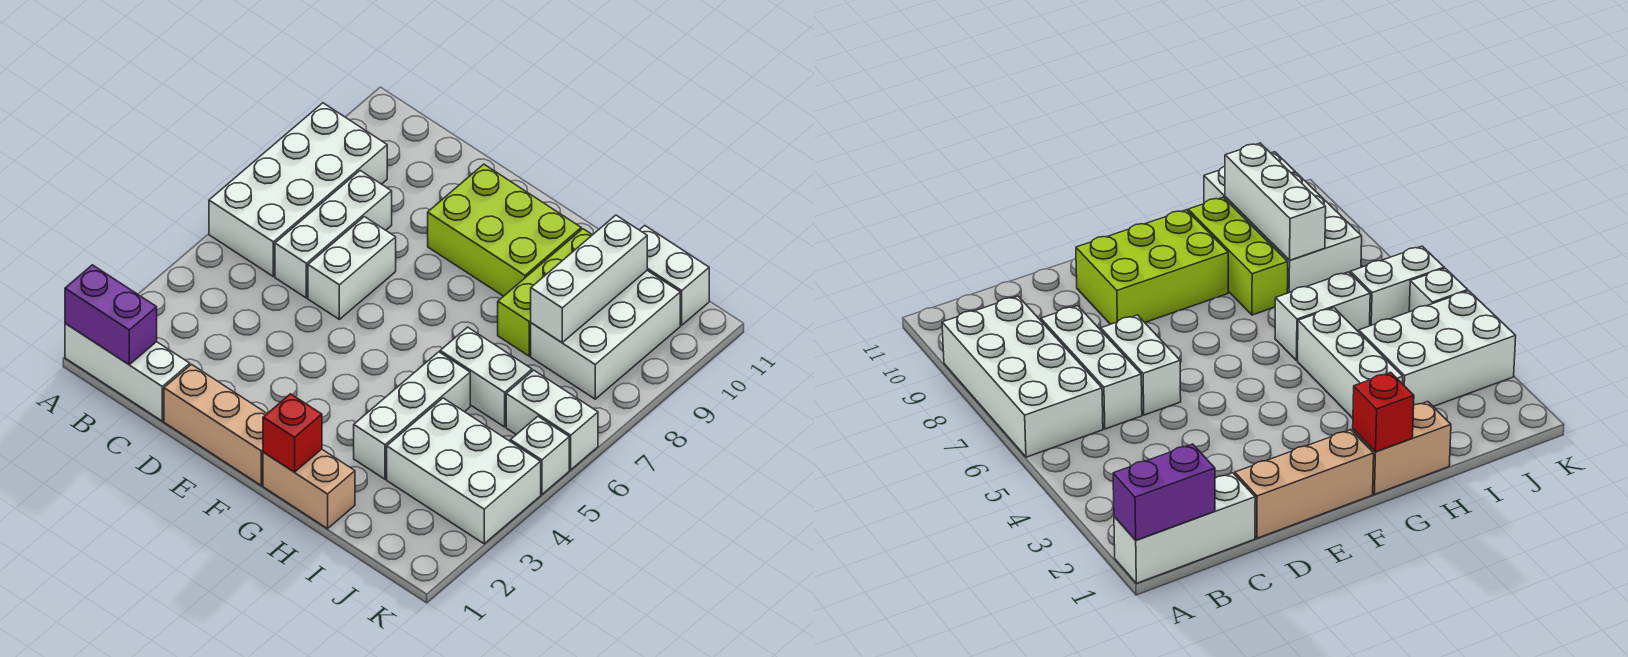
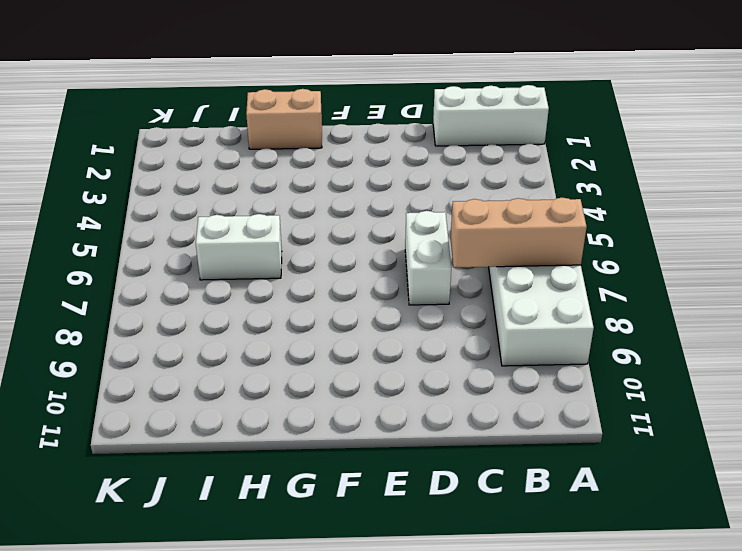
tan brick A7:C7 level 2 -> tan brick D1:F1 level 1
none -> white brick C6:C8 level 1
none -> lime brick E9:G10 level 1
none -> white brick H3:H5 level 1

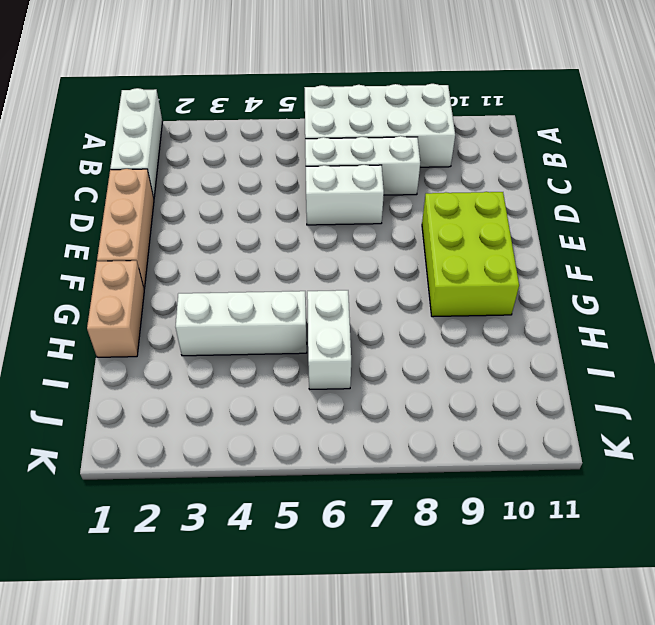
none -> lime brick H8:H10 level 1
none -> white brick I3:K4 level 1
none -> white brick I8:J10 level 1

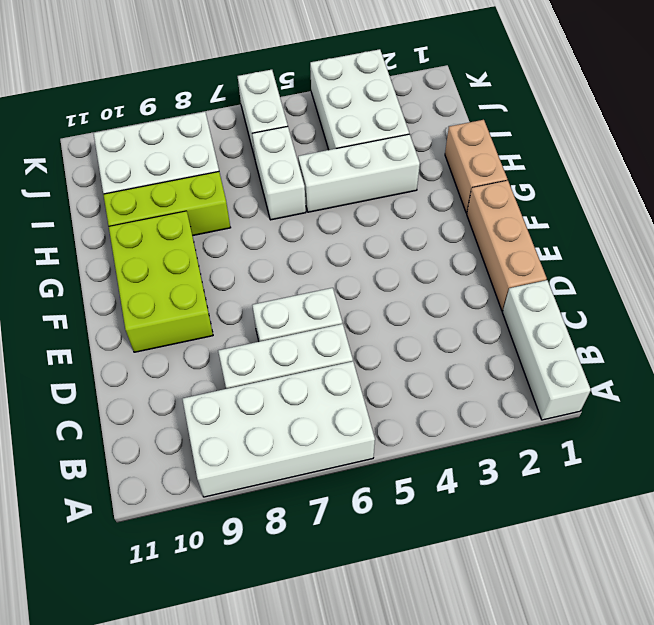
none -> white brick I11:J11 level 1
none -> white brick K5 level 1
none -> purple brick A1:B1 level 2

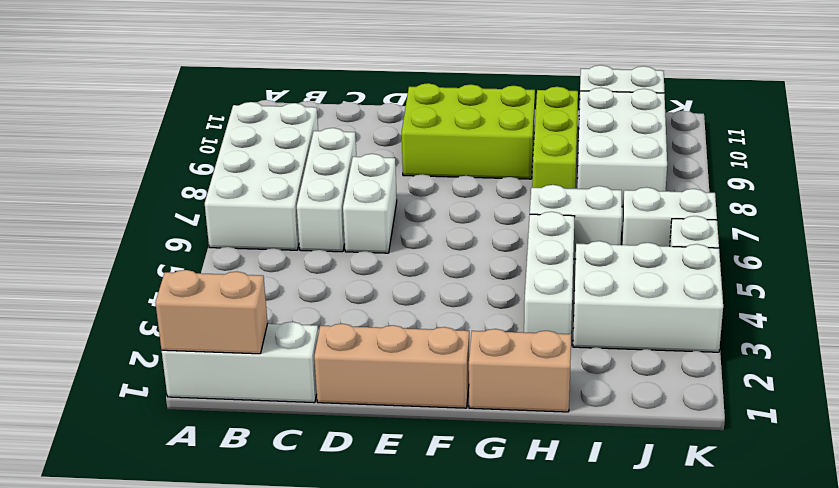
tan brick A1:B1 level 2 -> purple brick A1:B1 level 2
none -> red brick G1 level 2
none -> white brick I8:I10 level 2

